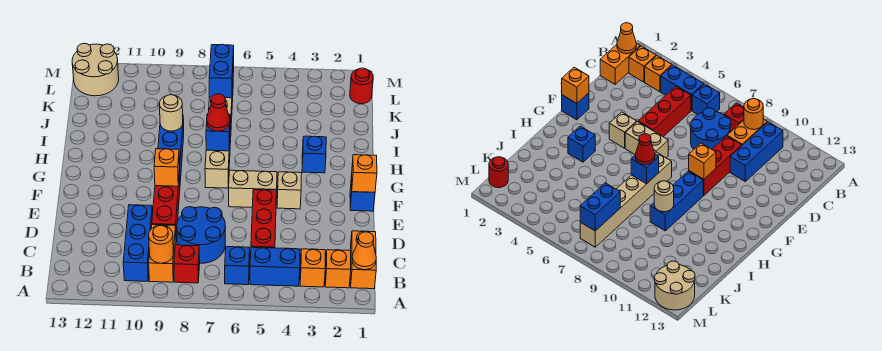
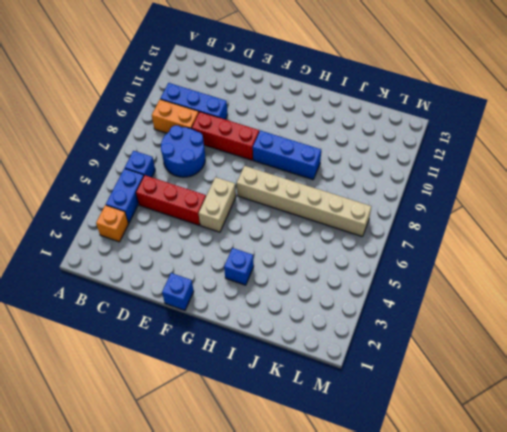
none -> orange brick B1:C1 level 1
none -> orange brick B2 level 1
none -> red brick B8 level 1

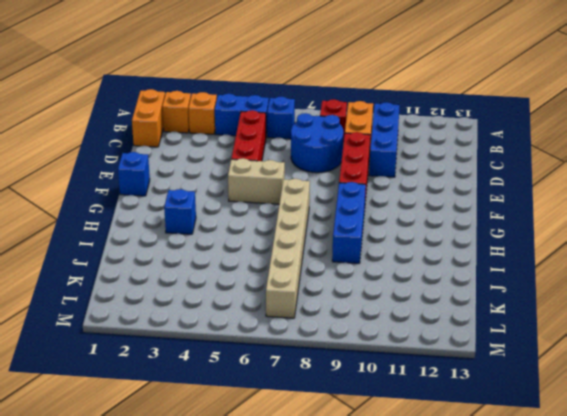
none -> tan brick F4 level 1
none -> red round brick L1 level 1
none -> tan round brick L12:M13 level 1

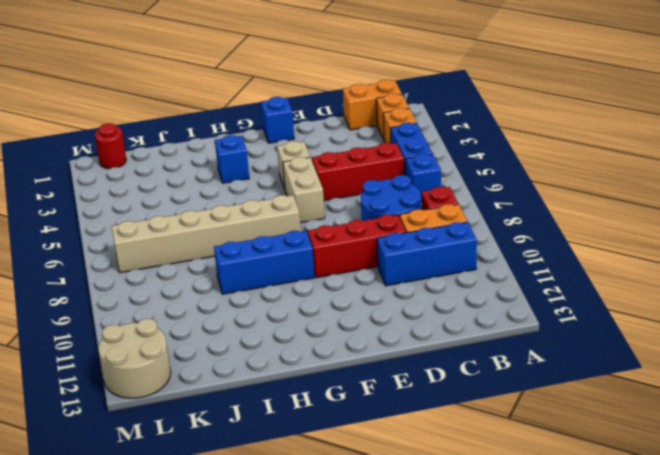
none -> orange cone B1 level 2
none -> orange round brick B9 level 2
none -> orange brick F1 level 2

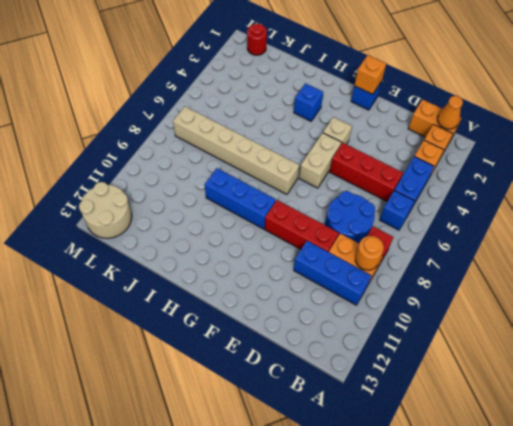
none -> orange brick F9 level 2
none -> blue brick H7 level 2
none -> tan round brick I9 level 2

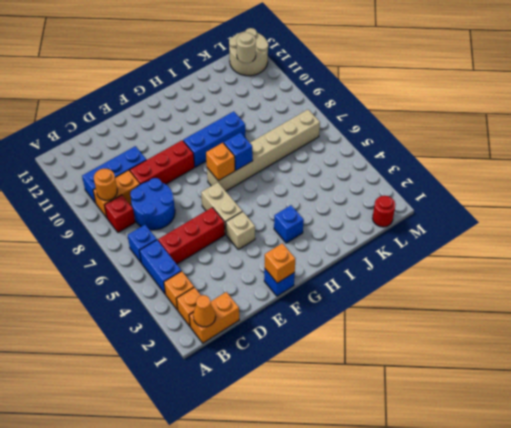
orange brick G7 level 2 -> orange brick F9 level 2
tan round brick L12 level 2 -> tan round brick I9 level 2
none -> blue brick K7:L7 level 2
none -> red cone H7 level 3

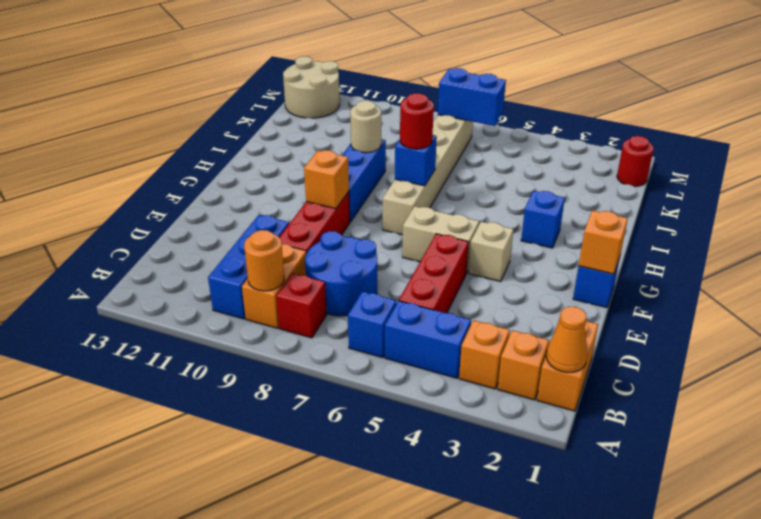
red round brick H7 level 3 -> red cone H7 level 3
blue brick L6:L7 level 2 -> blue brick K7:L7 level 2

